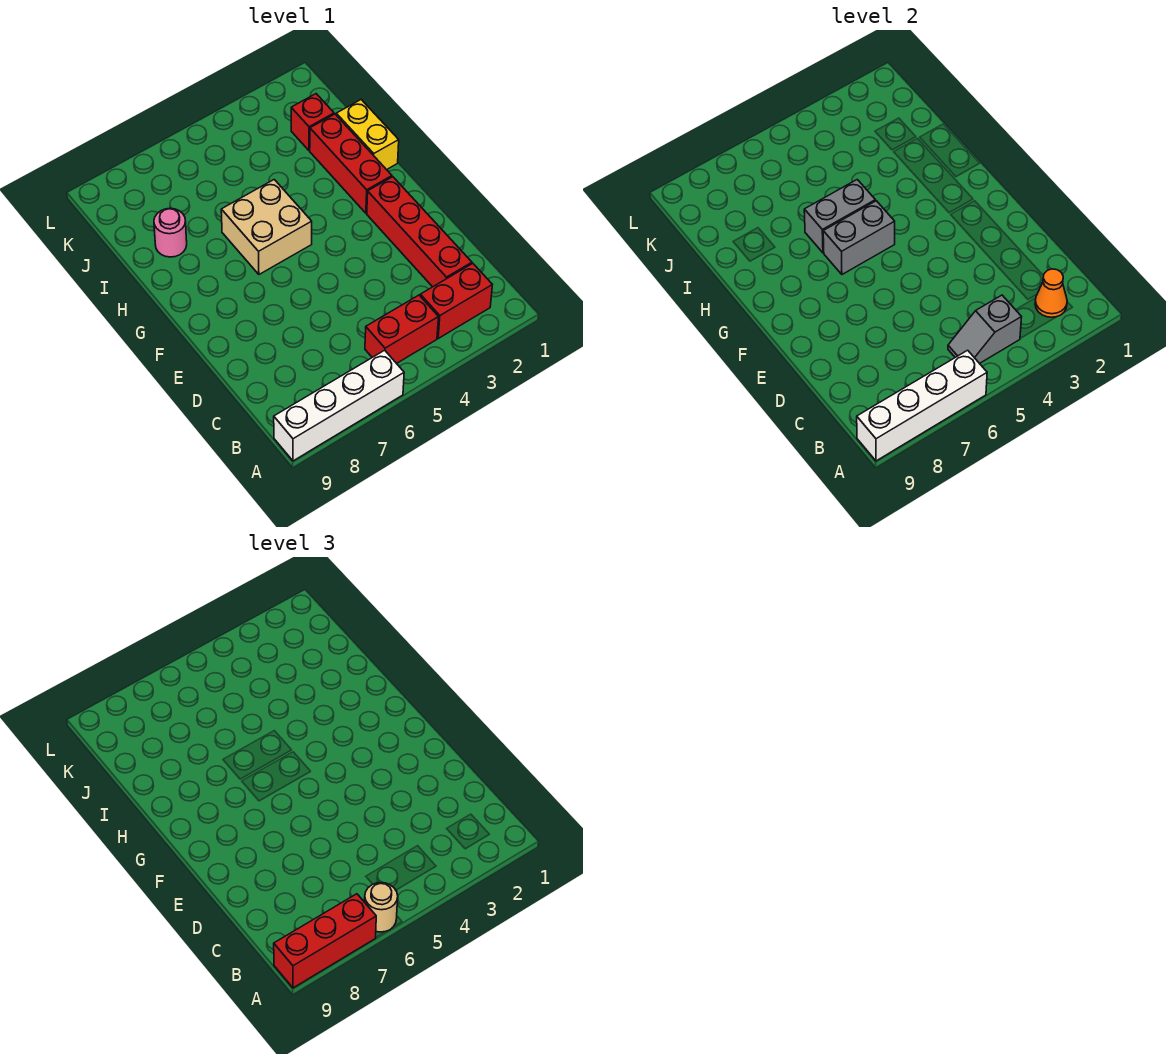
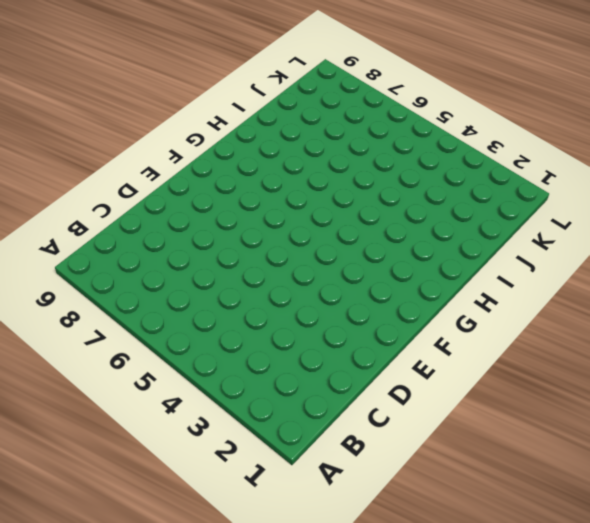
none -> white brick A6:A9 level 1
none -> red brick B2:B3 level 1
none -> red brick B4:B5 level 1

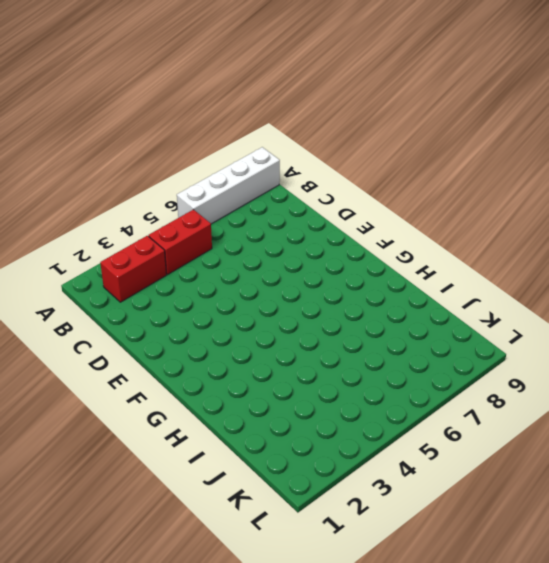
none -> red brick C2:F2 level 1
none -> red brick G2:I2 level 1
none -> tan brick G5:H6 level 1

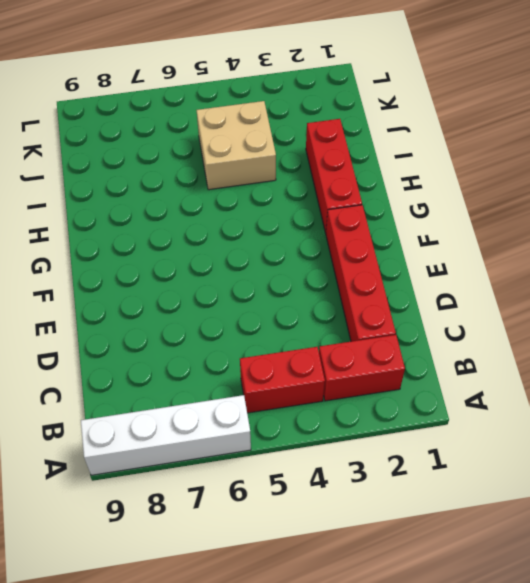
tan brick I4:J5 level 1 -> tan brick G5:H6 level 1
none -> yellow brick H1:I1 level 1
none -> pink round brick I8 level 1
none -> red brick J2 level 1

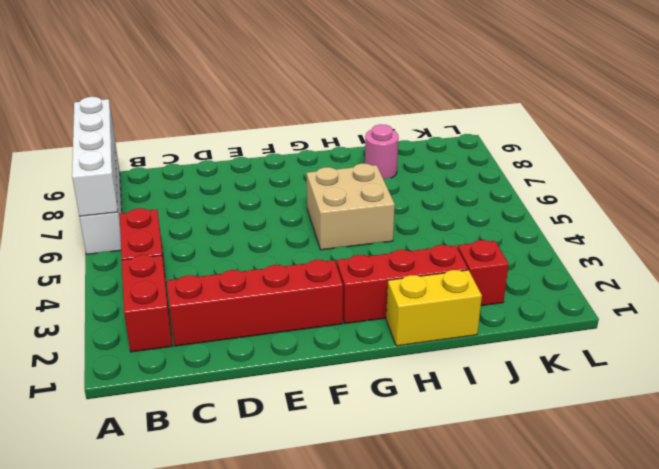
none -> orange cone B2 level 2
none -> grey slope B4:B5 level 2 top 4
none -> grey brick G5:G6 level 2

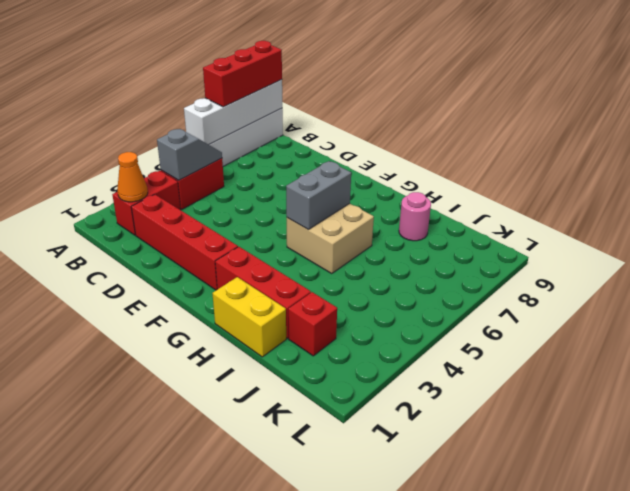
none -> grey brick H5:H6 level 2
none -> tan round brick A6 level 3

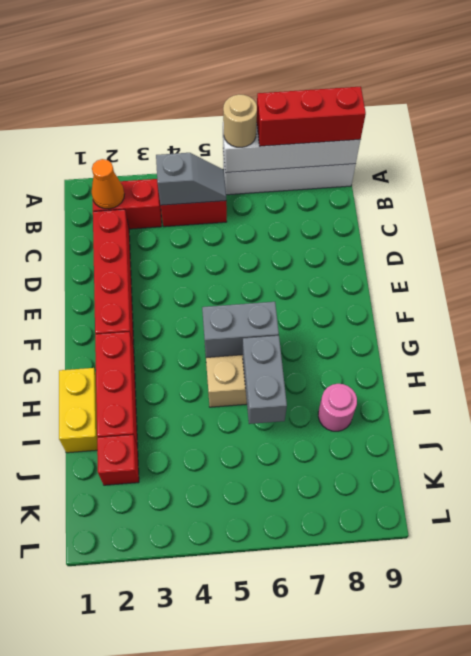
grey brick H6:I6 level 2 -> grey brick H5:H6 level 2

